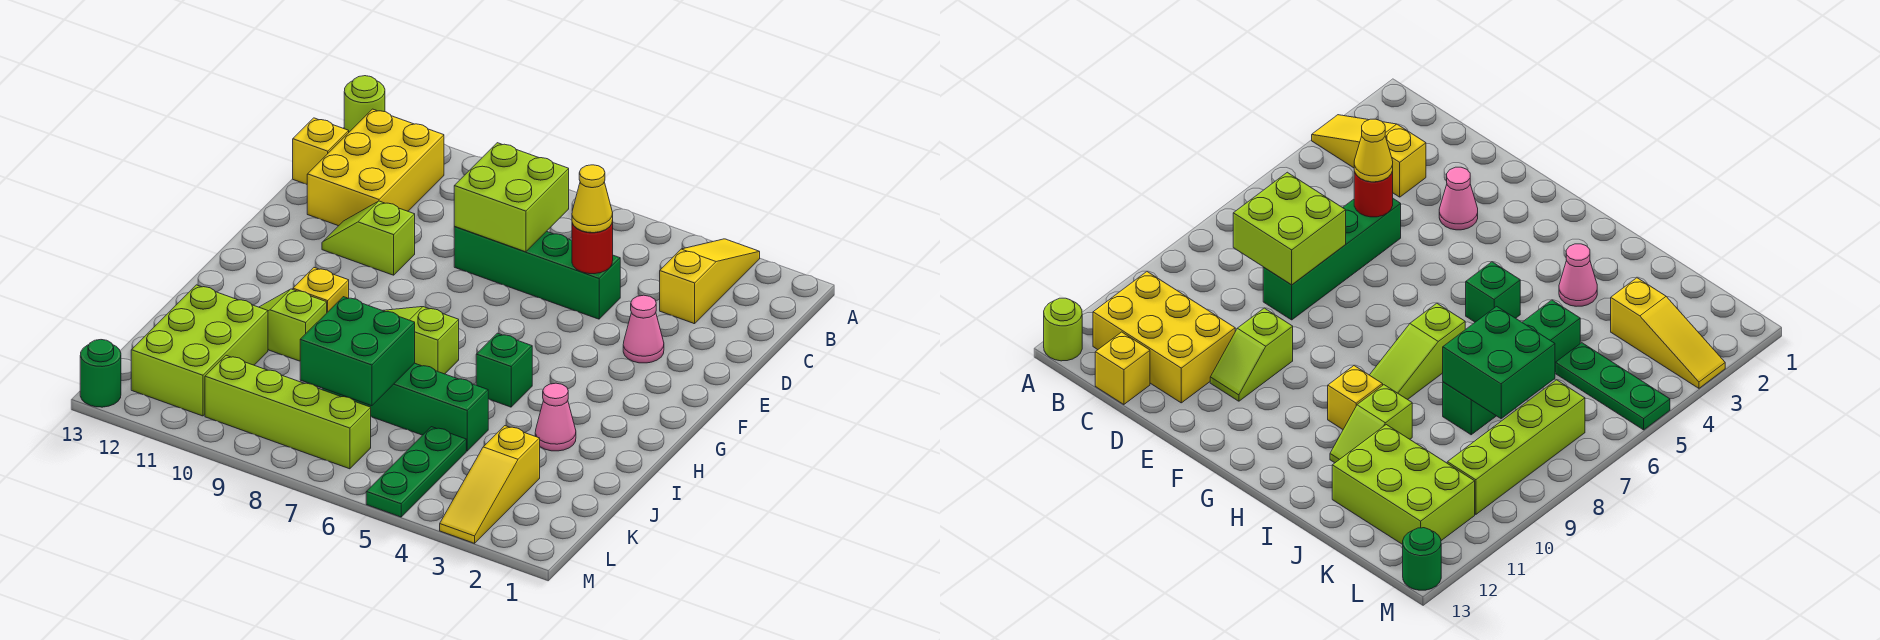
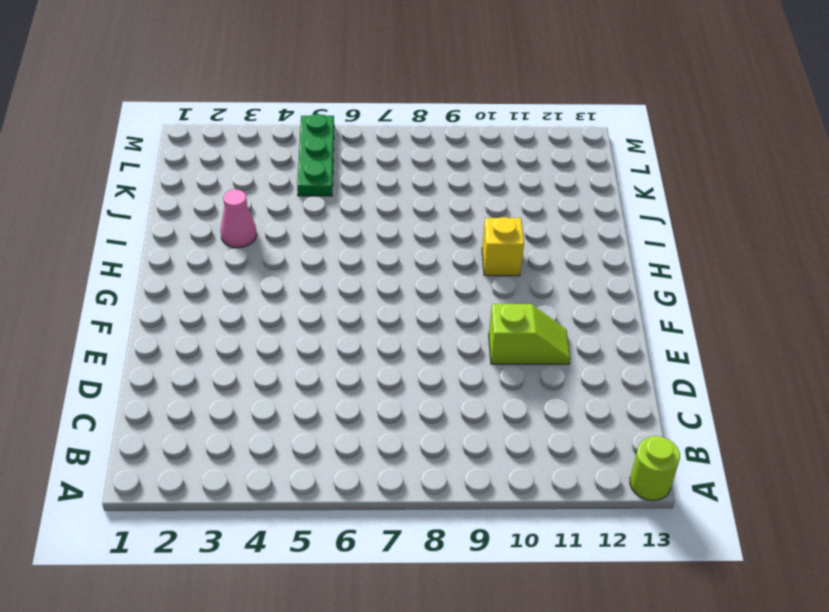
none -> yellow slope A3:C3 level 1 top C
none -> yellow brick B11:D12 level 1
none -> yellow brick C13 level 1

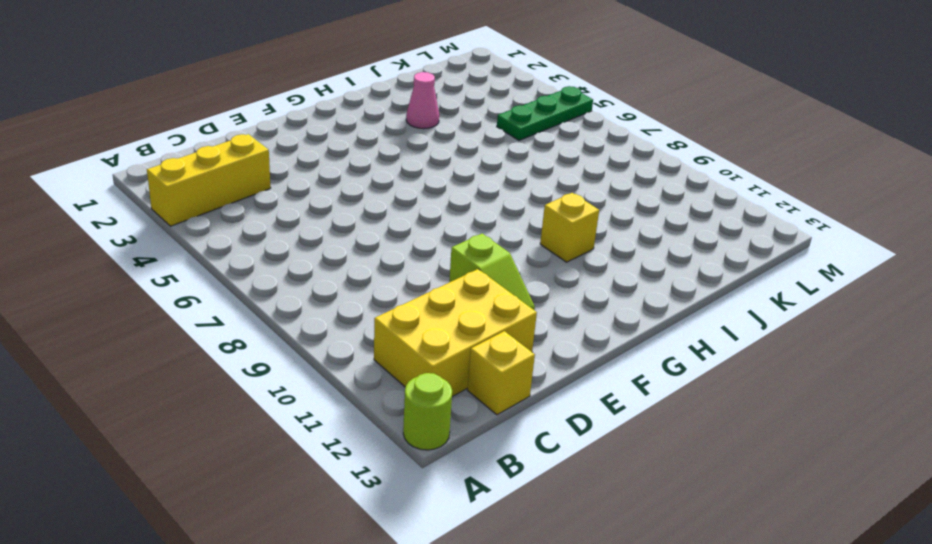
yellow brick A3:C3 level 1 -> yellow slope A3:C3 level 1 top C
none -> green brick D5:D8 level 1
none -> pink cone E3 level 1
none -> green brick H5 level 1

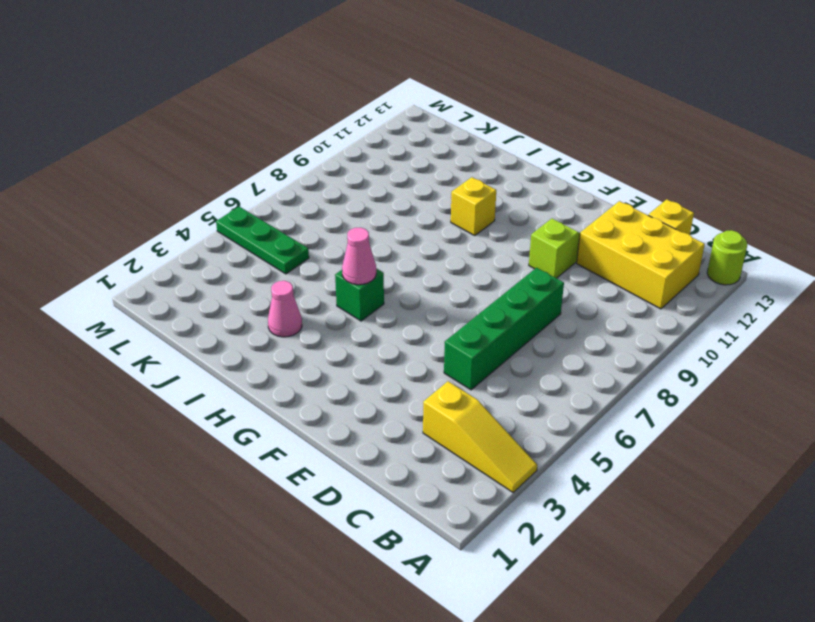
pink cone H5 level 2 -> pink cone E3 level 1
none -> lime slope H7:H9 level 1 top 7
none -> lime slope I10:I11 level 1 top 10
none -> green brick J5:J8 level 1

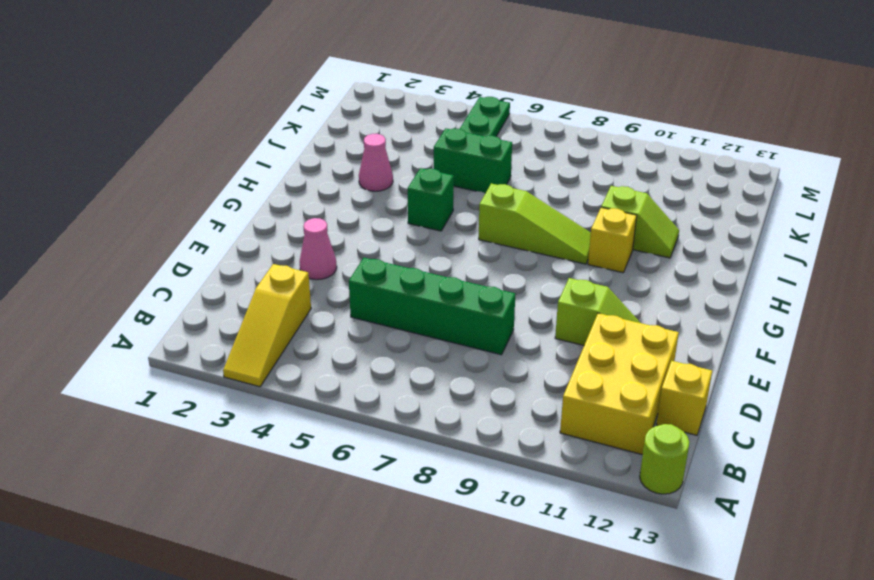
green brick J5:J6 level 1 -> green brick J5:J8 level 1
none -> lime brick J11:L12 level 1
none -> yellow slope K3:M3 level 1 top K
none -> lime brick L7:L10 level 1

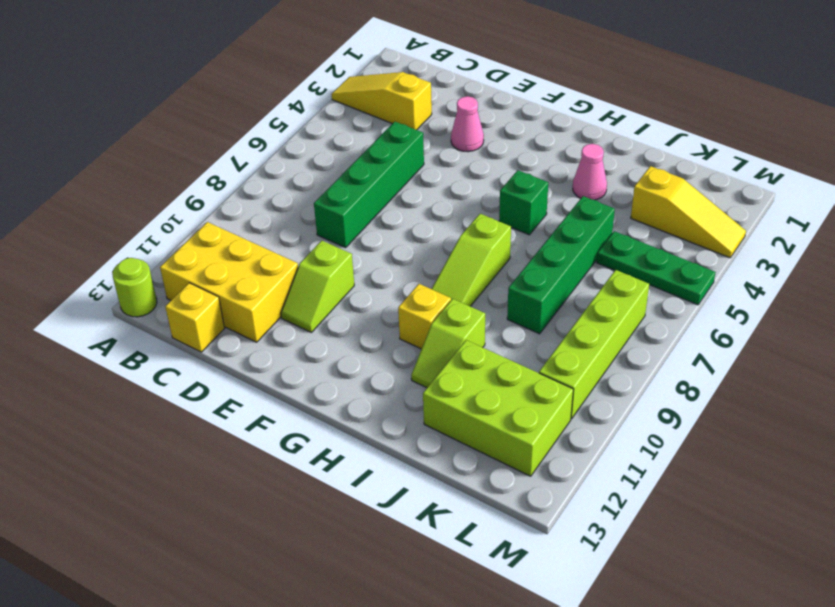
none -> green round brick M13 level 1
none -> lime brick C7:D8 level 2
none -> red round brick D5 level 2

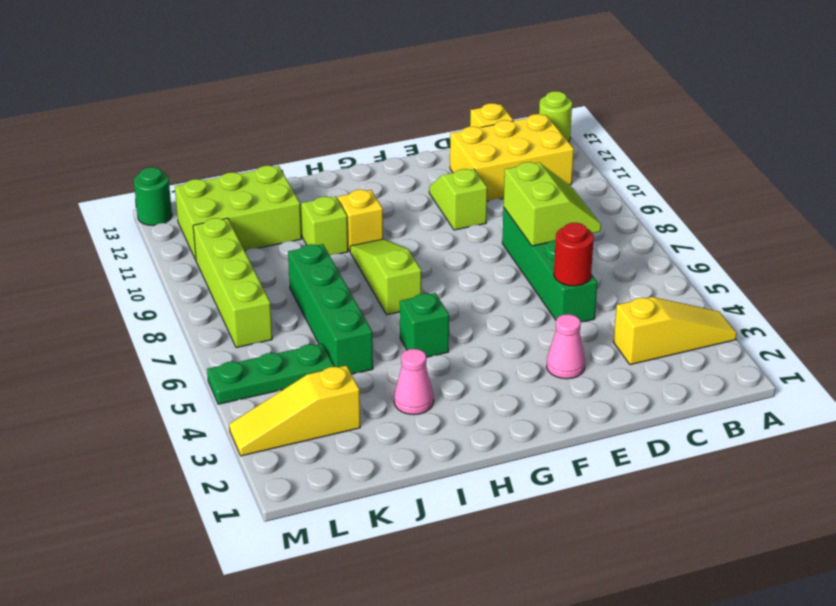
lime slope C7:D8 level 2 top D -> lime brick C7:D8 level 2
none -> green brick J7:K8 level 2
none -> yellow cone D5 level 3

